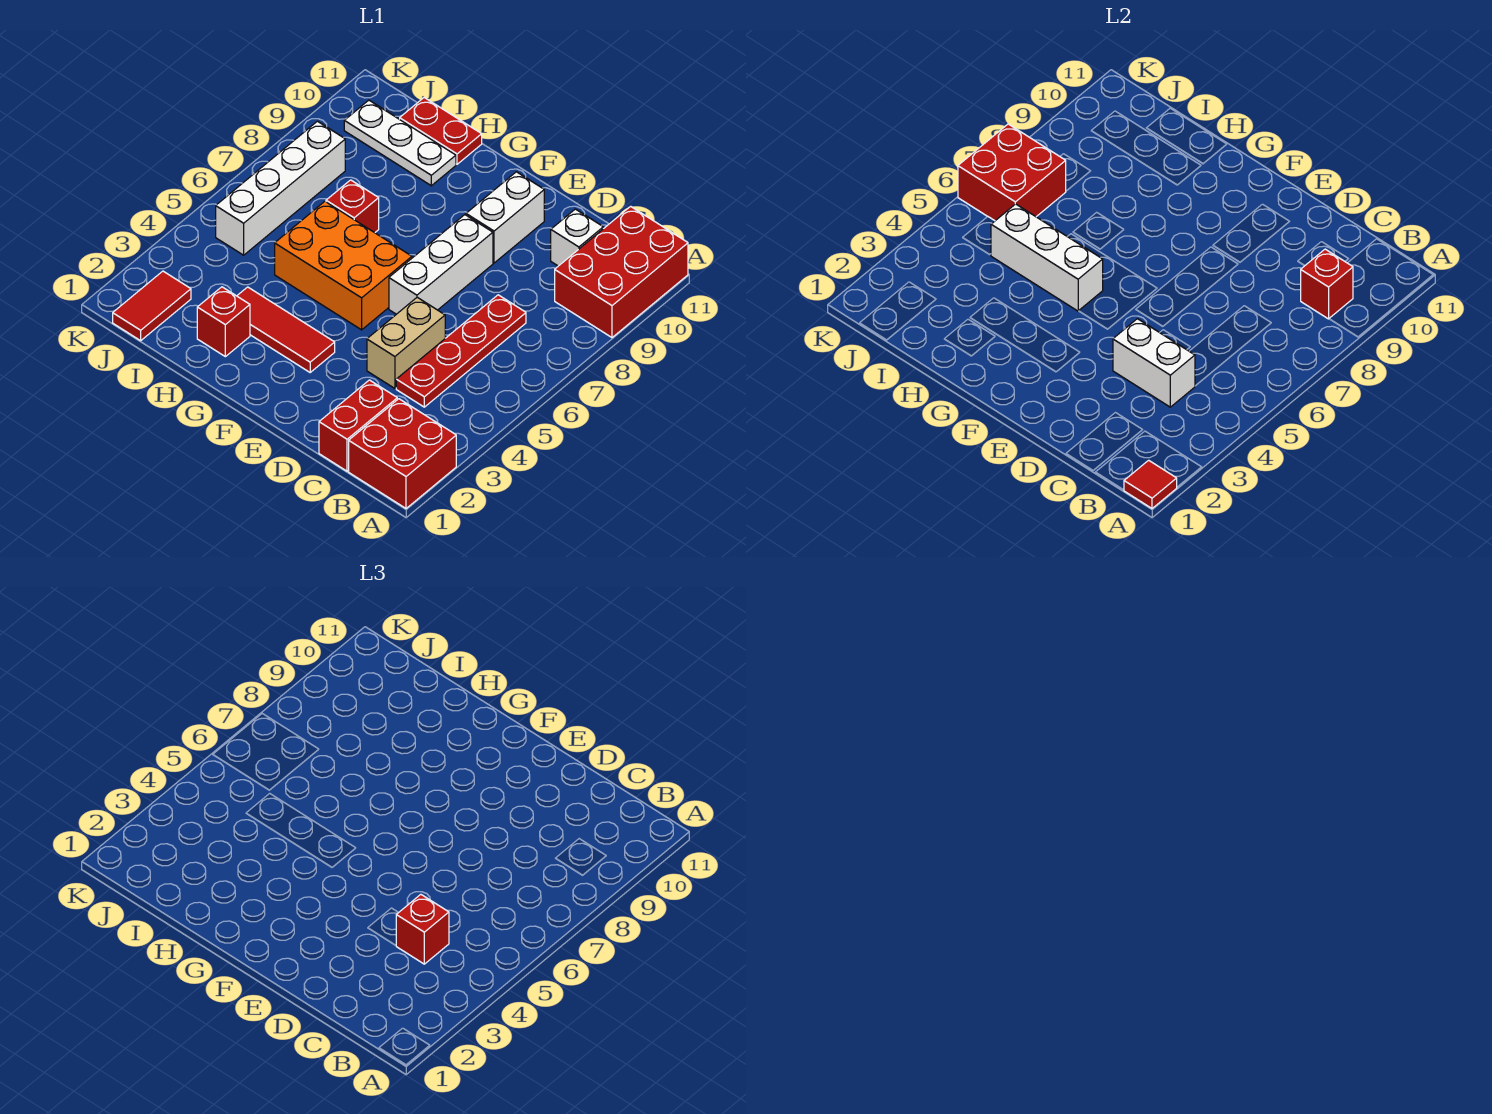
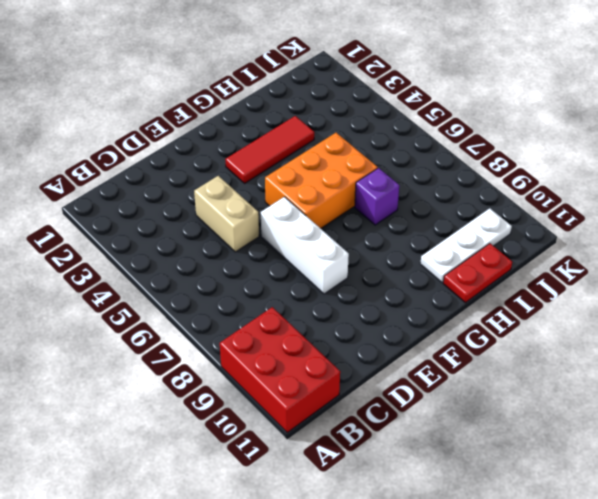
purple brick H7 level 1 -> red brick H7 level 1
none -> red brick A1:B2 level 1
none -> red brick C1:C2 level 1
none -> red plate C4:C7 level 1

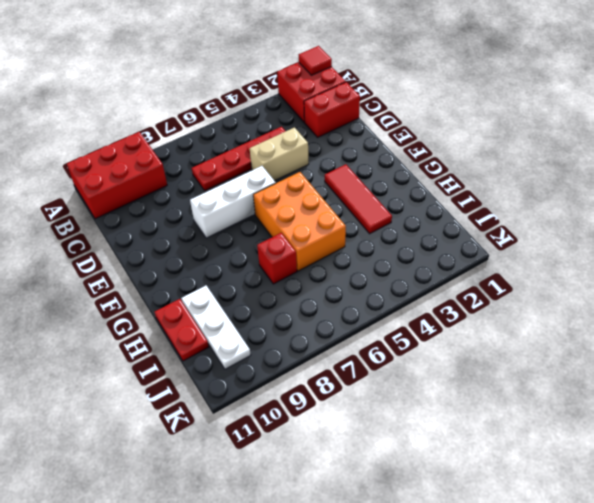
none -> white brick C10 level 1
none -> white brick E9:E10 level 1
none -> red brick H2 level 1

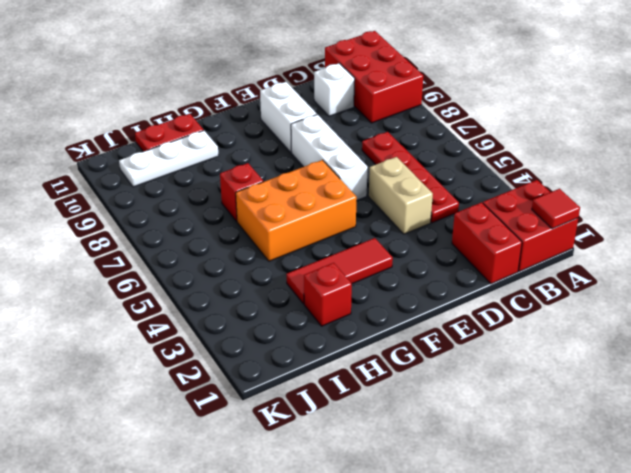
none -> red tile J1:J2 level 1
none -> white brick J5:J8 level 1
none -> red brick B9 level 2

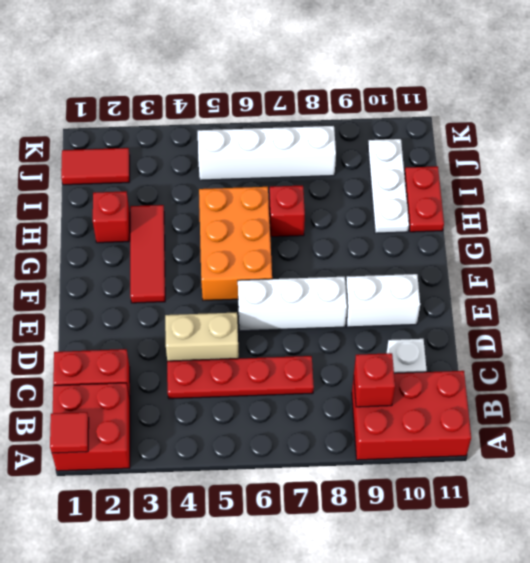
none -> white brick C4:D4 level 2
none -> white brick G5:I5 level 2
none -> red brick J6:K7 level 2

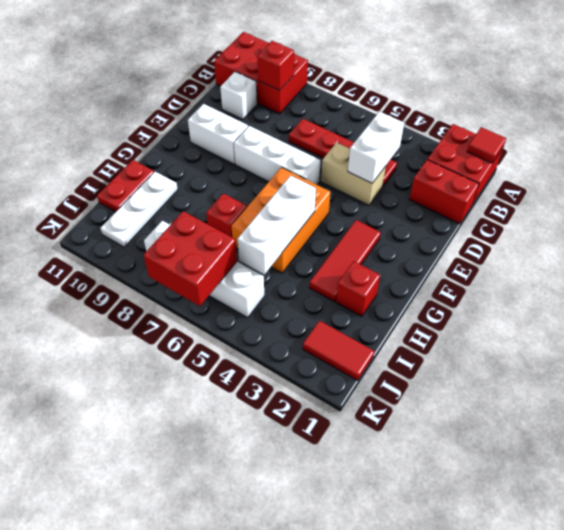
none -> red brick C4 level 3

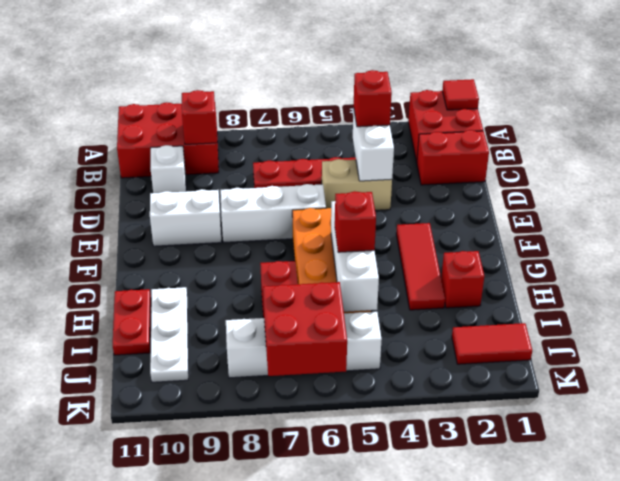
red brick H5 level 3 -> none

